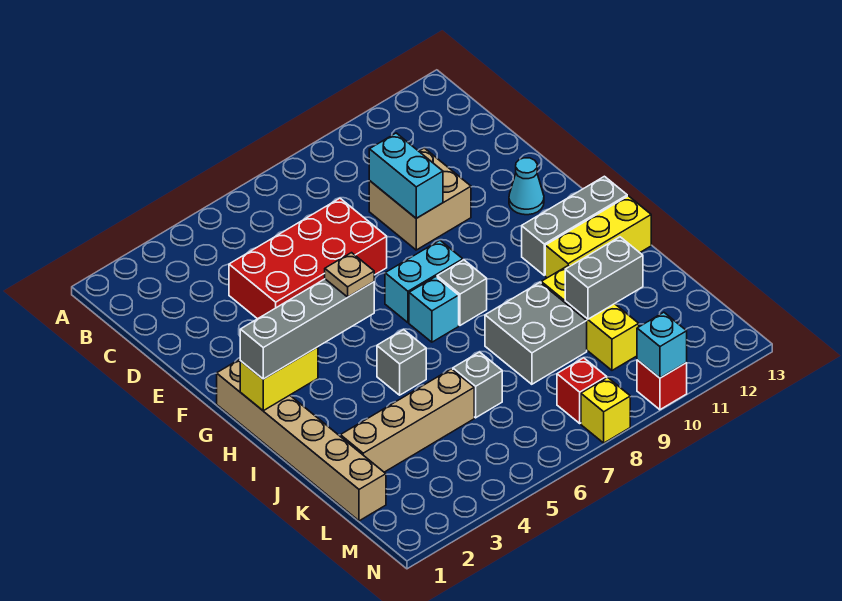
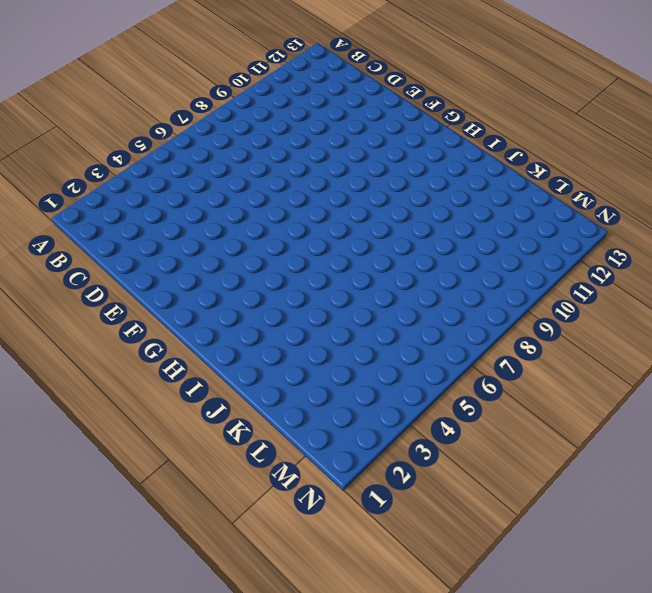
none -> red brick D4:E7 level 1
none -> tan brick D9:E10 level 1
none -> cyan cone F12 level 1

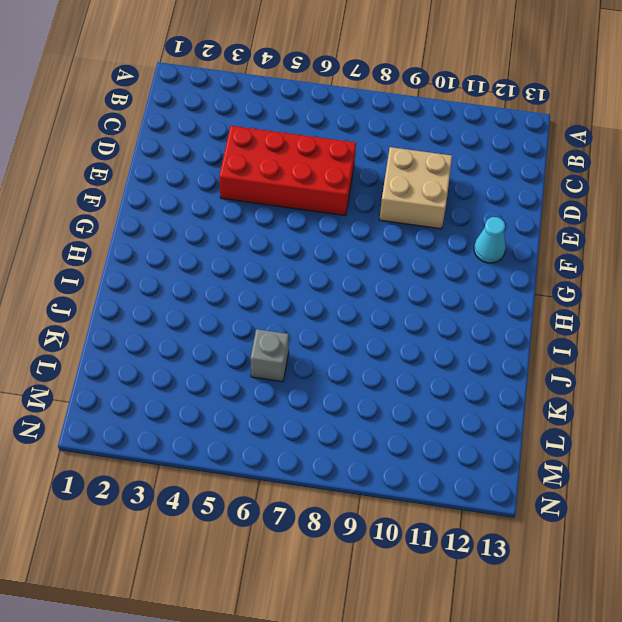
none -> tan brick G1:L1 level 1
none -> cyan brick G7:G8 level 1
none -> cyan brick H7 level 1

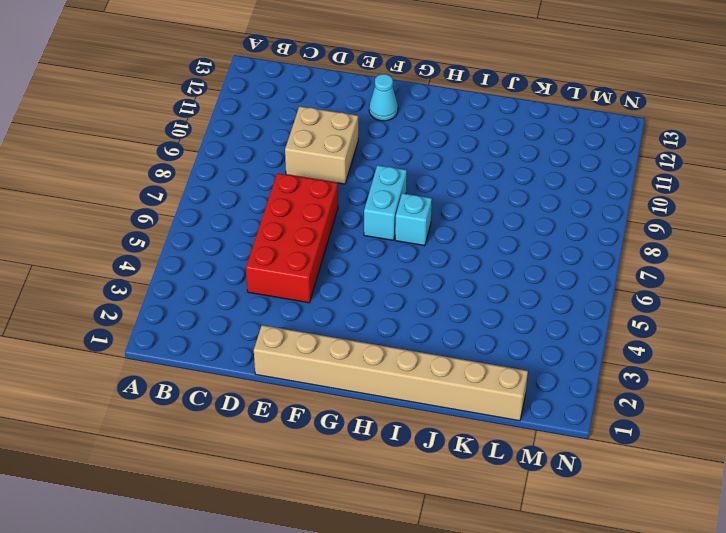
tan brick E1:L1 level 1 -> tan brick G1:L1 level 1
none -> grey brick H8 level 1
none -> grey brick H11:H13 level 1
none -> grey brick I5 level 1

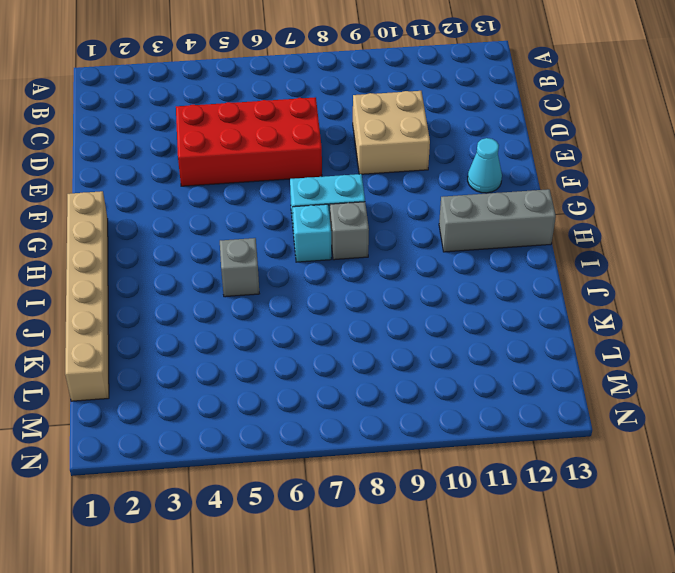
none -> yellow brick I11:I13 level 1
none -> grey brick J8:K9 level 1
none -> yellow brick J10:L10 level 1

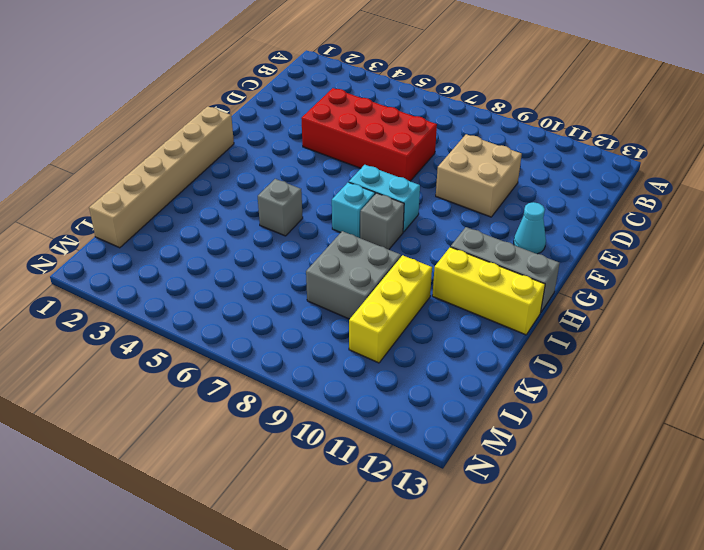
none -> tan brick K2:K5 level 1
none -> grey brick K6 level 1
none -> red brick M8 level 1

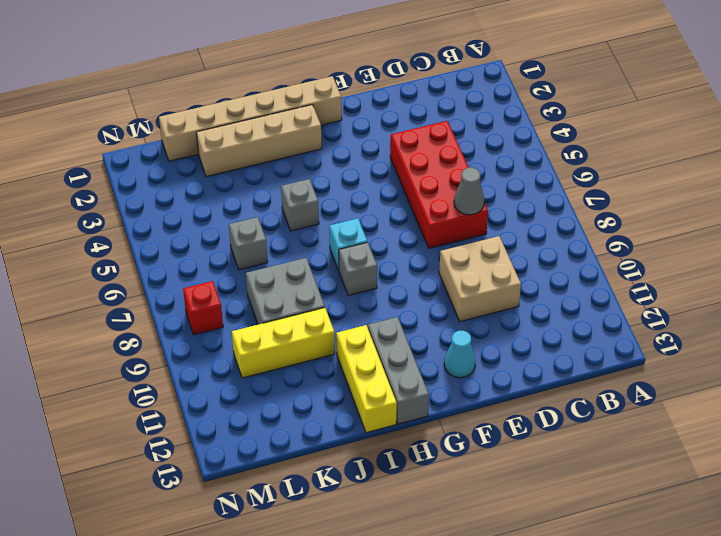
grey cone D7 level 2 -> none
tan brick H2:K2 level 1 -> tan brick K2:K5 level 1
none -> cyan brick G7:G8 level 1
none -> yellow brick N8 level 1
none -> red brick N10 level 1

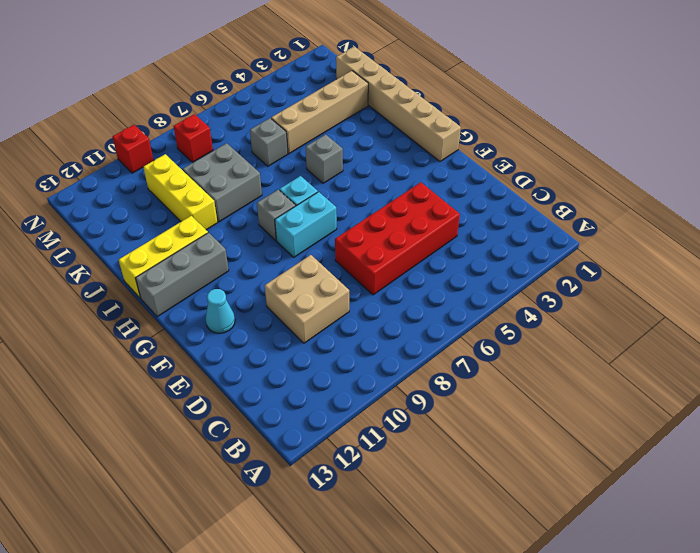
none -> yellow brick N8 level 1
none -> cyan brick D9:E9 level 2
none -> yellow brick H1:H2 level 2

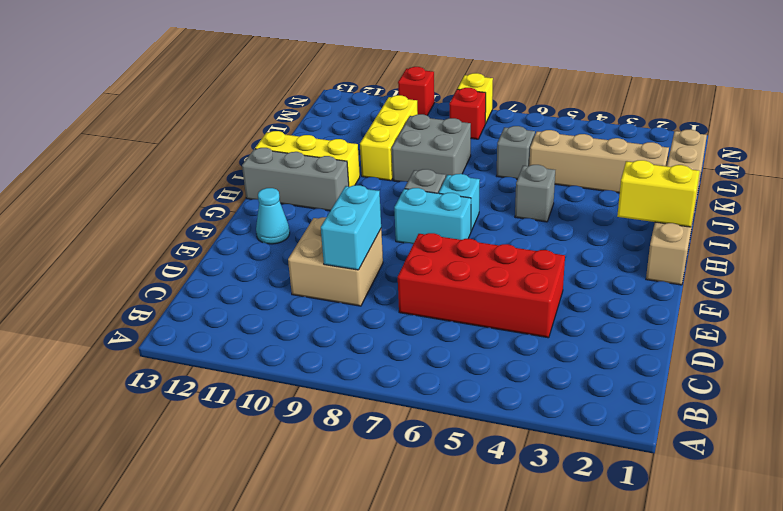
none -> grey brick K10:K11 level 2
none -> cyan brick N10 level 2
none -> grey brick H1:H4 level 3

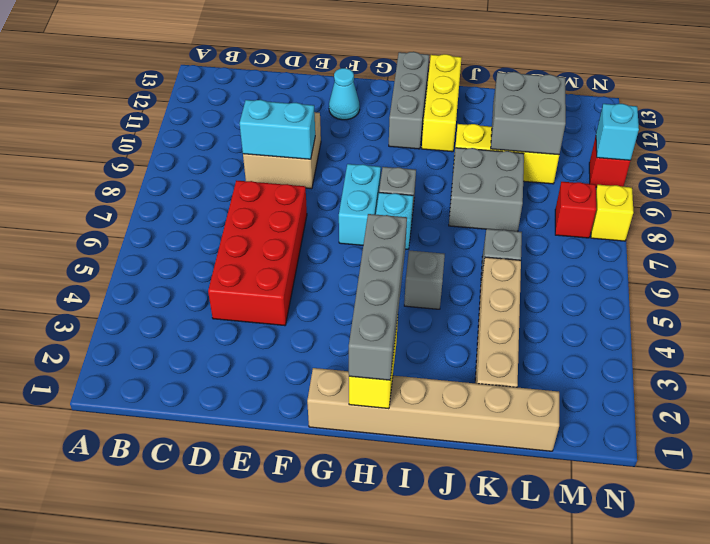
grey brick K10:L11 level 2 -> grey brick K10:K11 level 2
none -> tan plate H4 level 4

